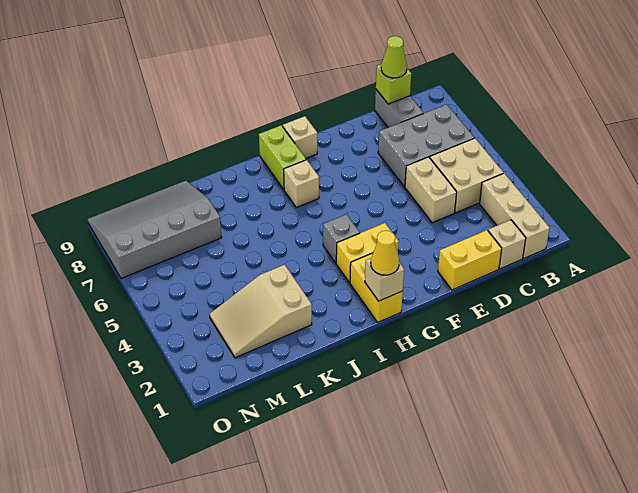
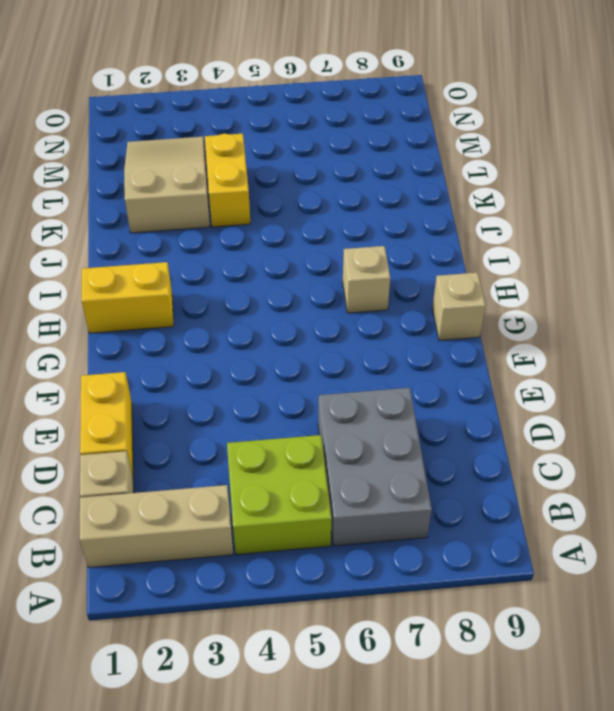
lime brick B4:C5 level 1 -> tan brick B4:C5 level 1
yellow brick K4:L4 level 1 -> yellow brick G3:H3 level 1
none -> grey brick C8:C9 level 1
none -> tan brick D4:D5 level 1
none -> grey brick H4 level 1

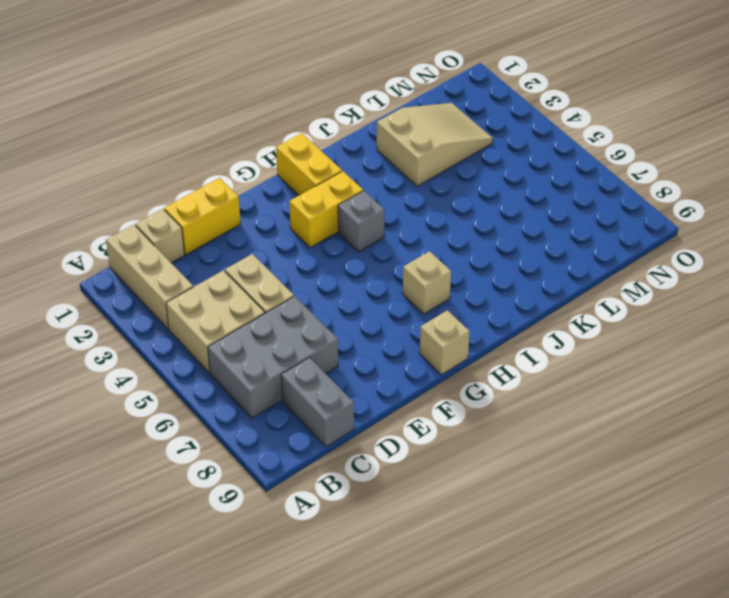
none -> lime brick H8:H9 level 1
none -> grey slope L7:O9 level 1 top 7
none -> lime brick C9 level 2

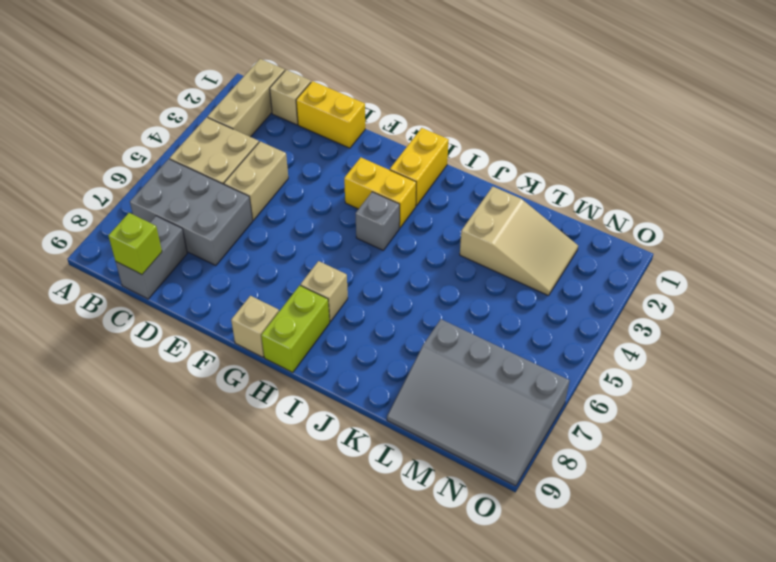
none -> tan brick H1 level 2
none -> lime cone C9 level 3
none -> yellow cone H1 level 3

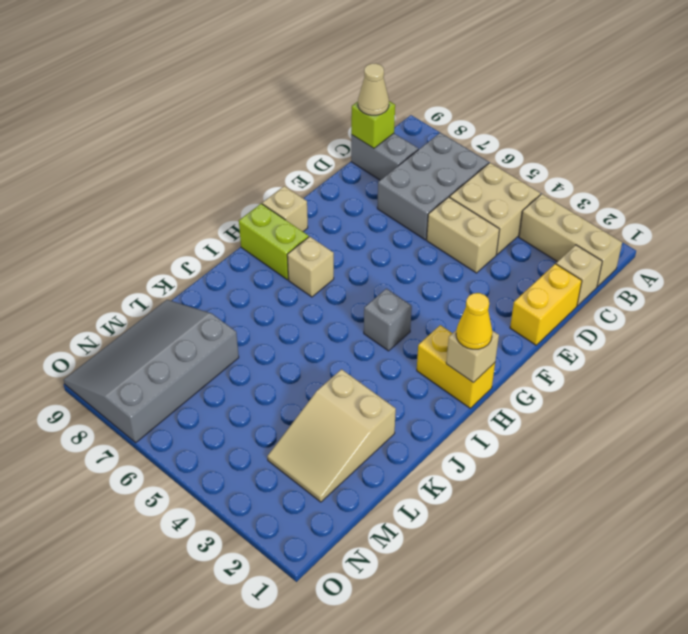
tan cone C9 level 3 -> lime cone C9 level 3
none -> yellow brick G3:H3 level 1

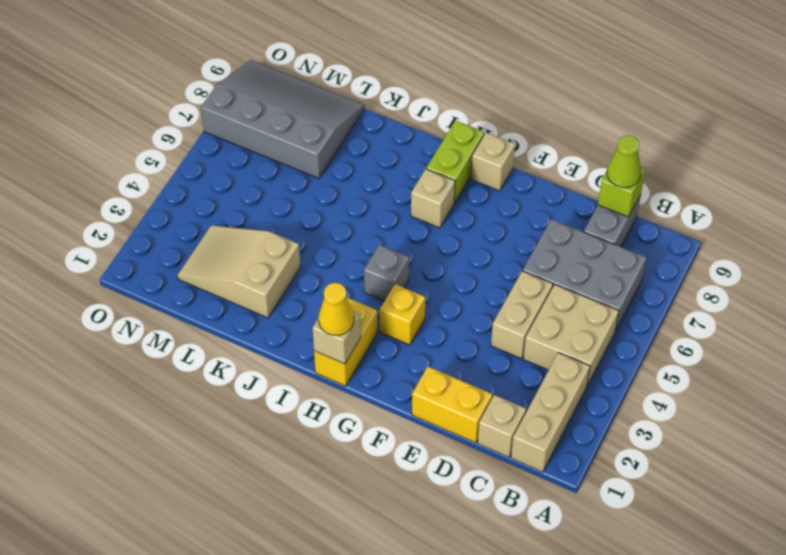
yellow brick G3 level 1 -> yellow brick G3:H3 level 1

